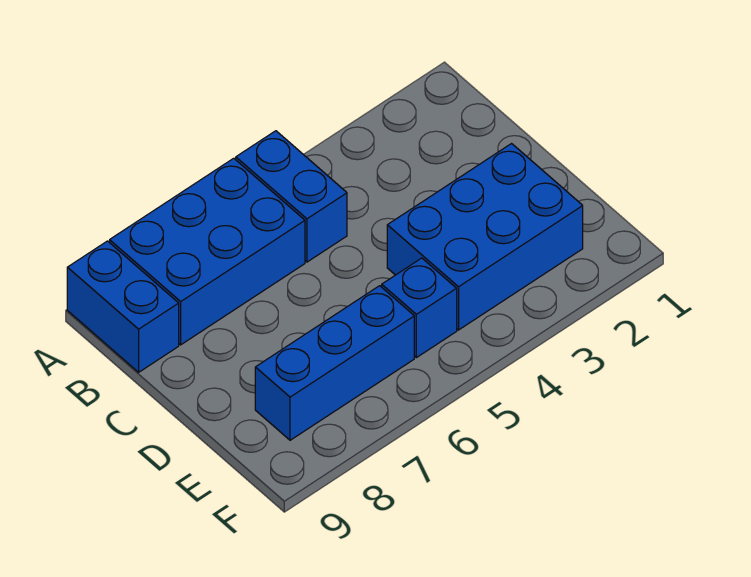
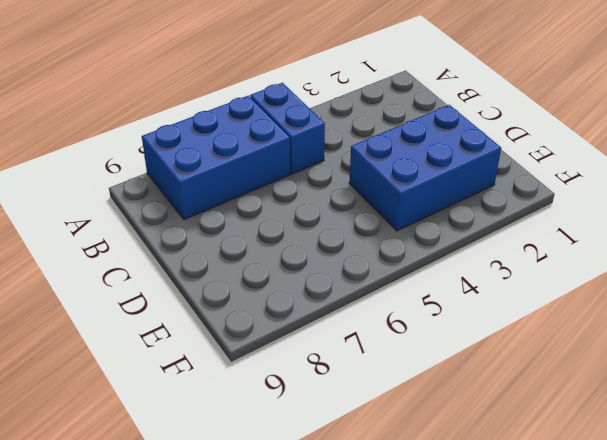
none -> blue brick A9:B9 level 1
none -> blue brick E5 level 1

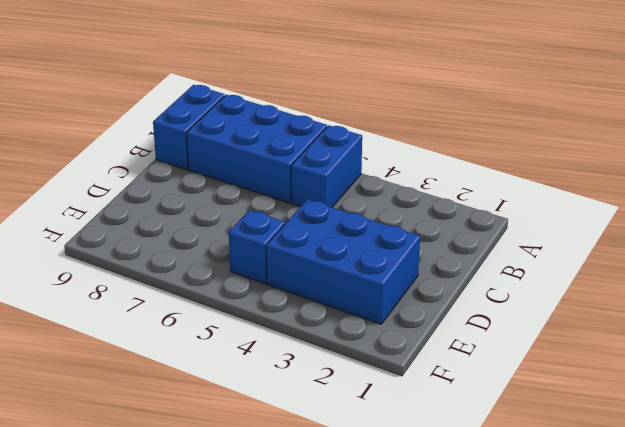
none -> blue brick E6:E8 level 1

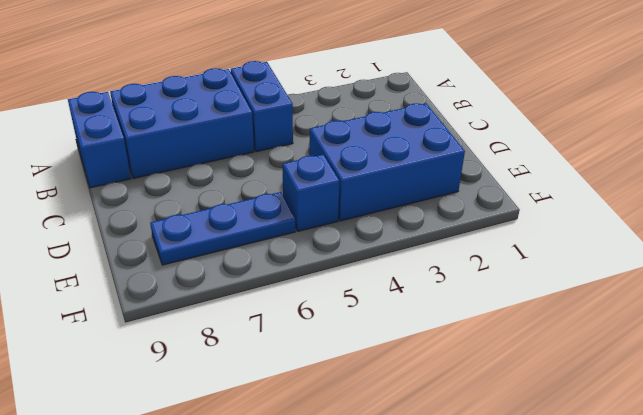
blue plate E6:E8 level 1 -> blue brick E6:E8 level 1

